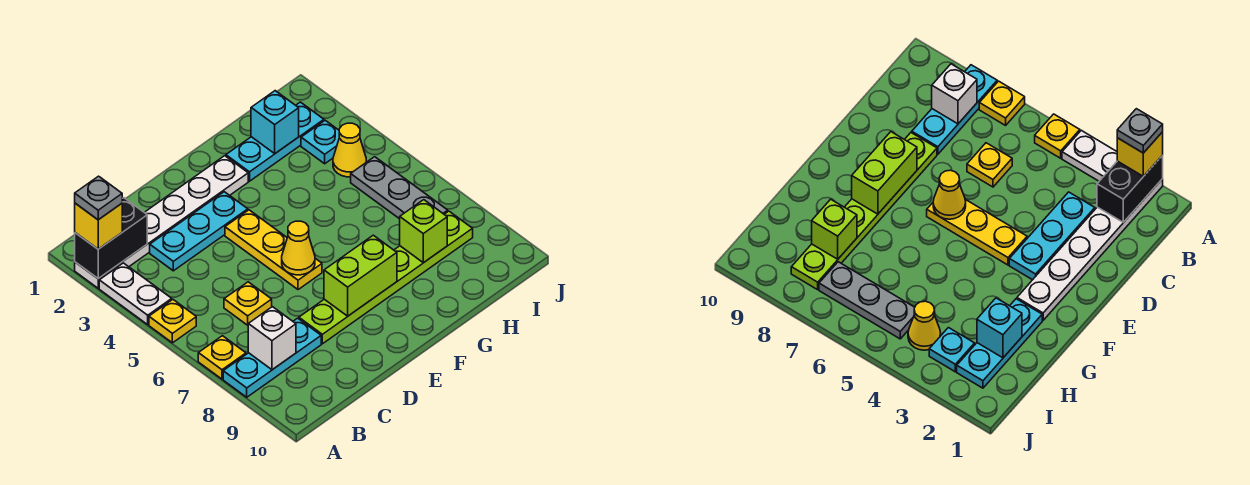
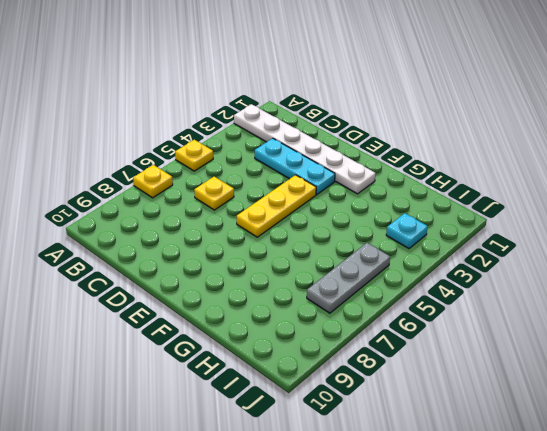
none -> white plate A3:A4 level 1
none -> cyan plate A8:C8 level 1
none -> lime plate D8:I8 level 1

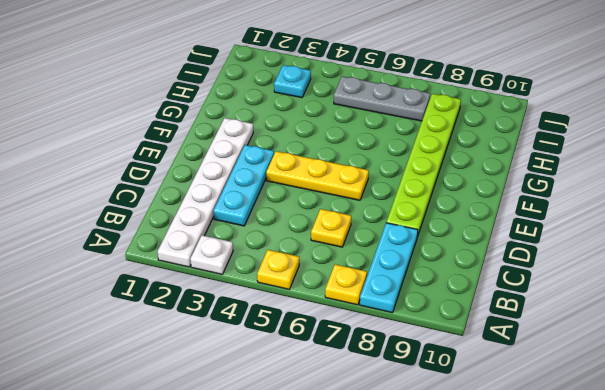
white plate A3 level 1 -> white plate A3:A4 level 1
none -> cyan plate G2:I2 level 1
none -> yellow cone I4 level 1
none -> black brick A2:B2 level 2

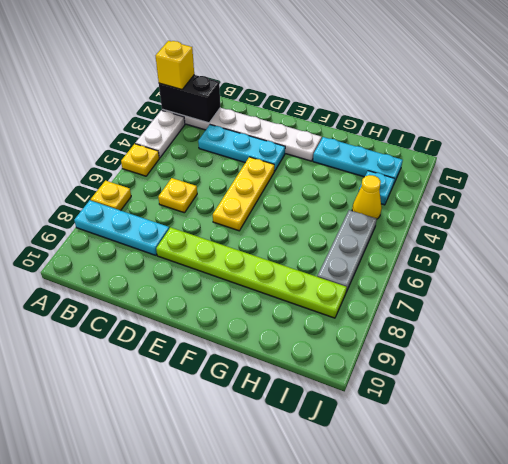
none -> white brick B8 level 2
none -> yellow cone E6 level 2
none -> lime brick E8:F8 level 2

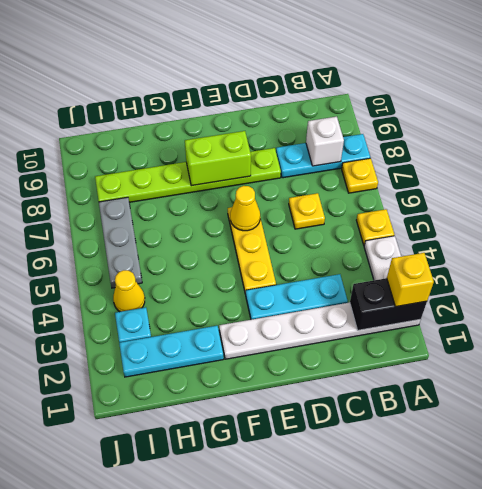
none -> cyan brick H2 level 2
none -> lime brick H8 level 2
none -> grey plate A2 level 4

